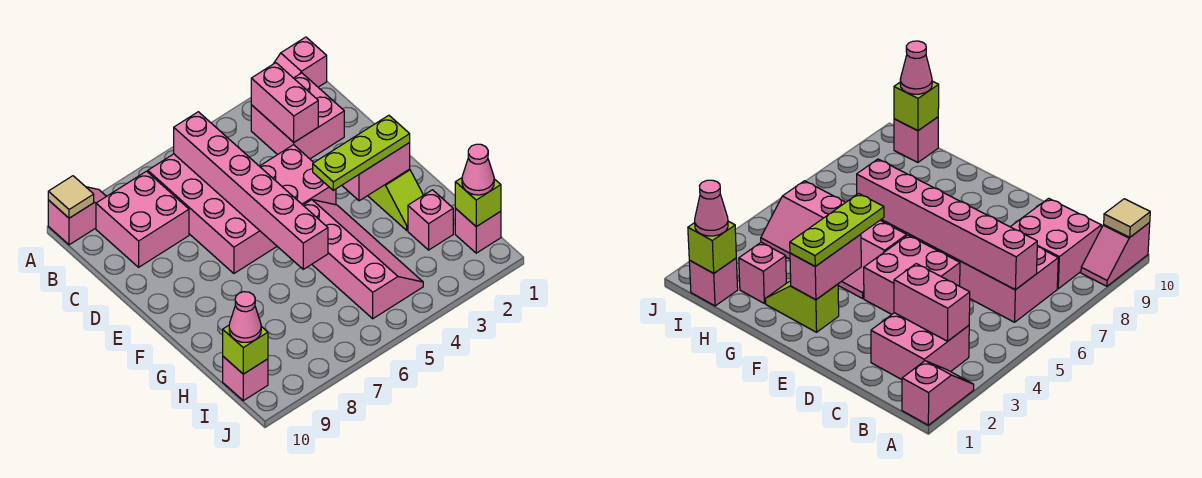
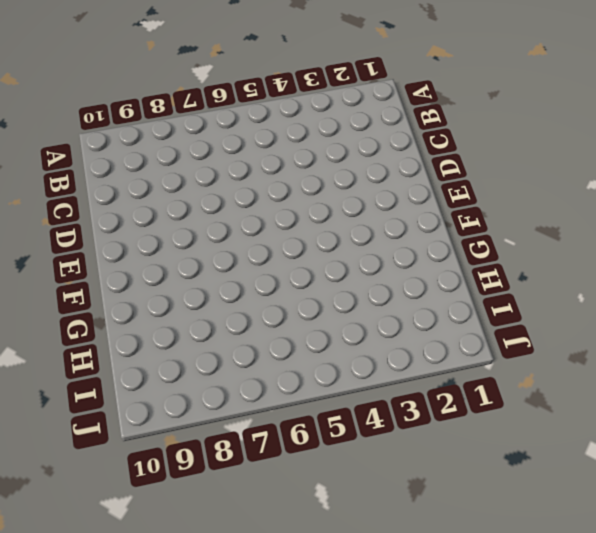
none -> pink slope A1:A2 level 1 top 1
none -> pink slope A9:A10 level 1 top 10
none -> pink brick B2:C3 level 1

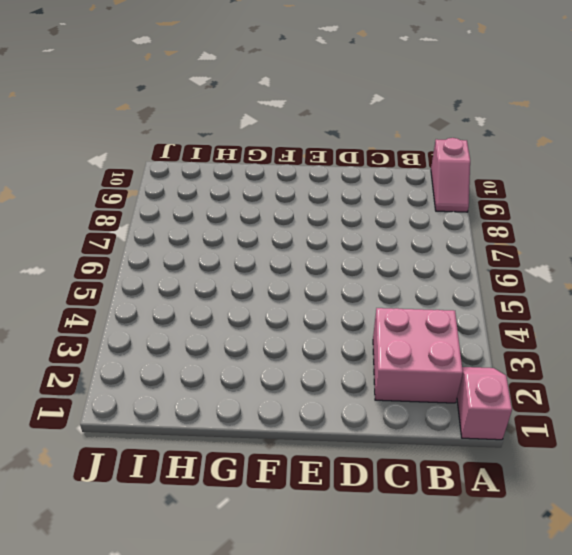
none -> pink brick B6:E7 level 1
none -> pink brick B8:C9 level 1
none -> pink brick D4:E5 level 1

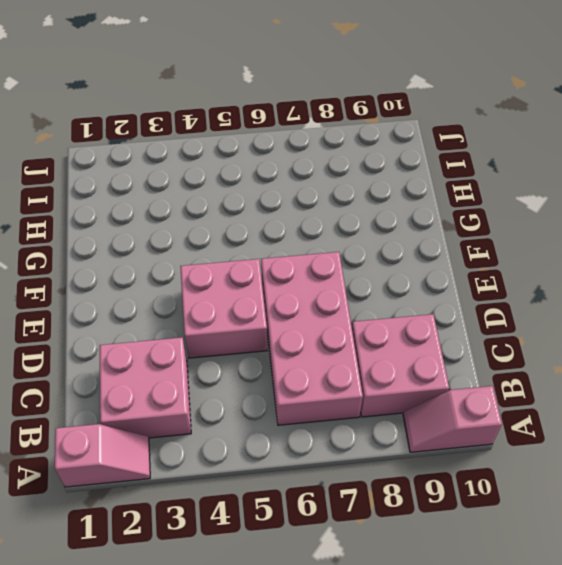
none -> lime slope F2:G2 level 1 top F
none -> pink slope F4:I5 level 1 top 5
none -> pink brick H2 level 1

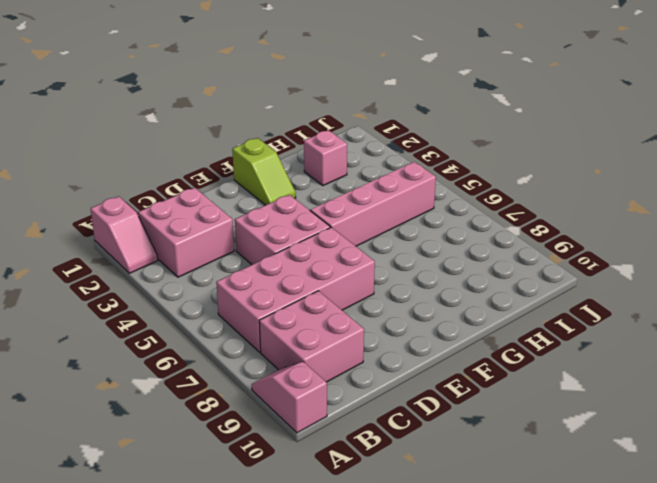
lime slope F1:F2 level 1 top 1 -> lime slope F2:G2 level 1 top F
none -> pink brick I1 level 1
none -> pink brick I10 level 1
none -> tan tile A10 level 2

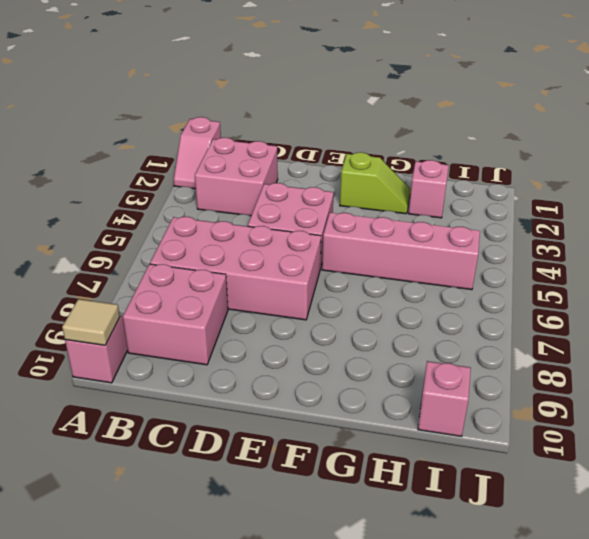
none -> pink brick I1 level 1
none -> pink brick B3:C3 level 2
none -> pink brick B6:G6 level 2

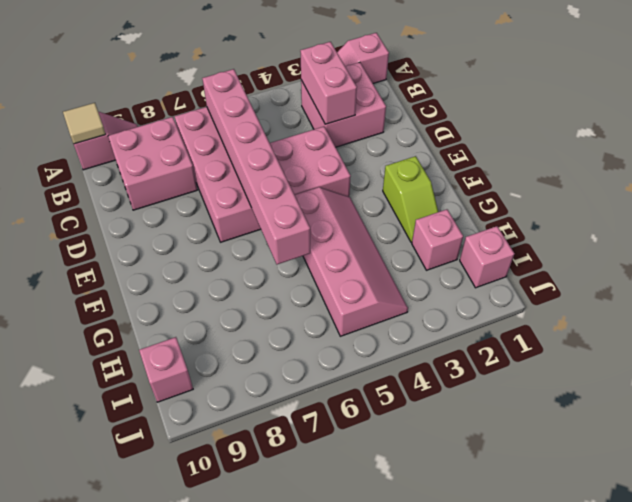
none -> pink brick F2:F3 level 2
none -> lime brick I1 level 2
none -> lime brick I10 level 2

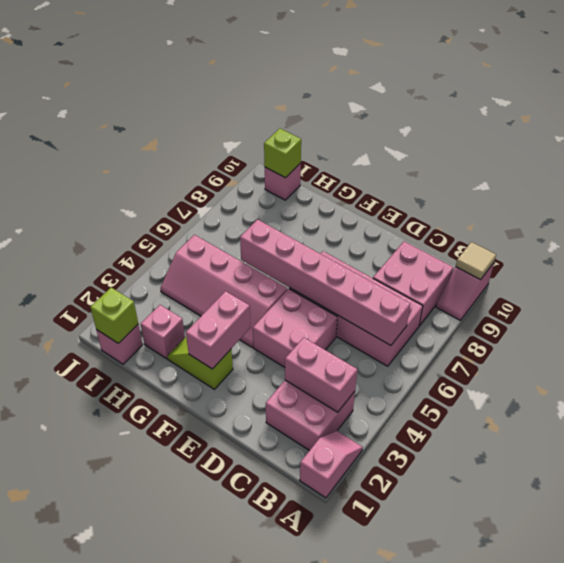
none -> lime plate F2:F4 level 3
none -> pink cone I1 level 3
none -> pink cone I10 level 3

